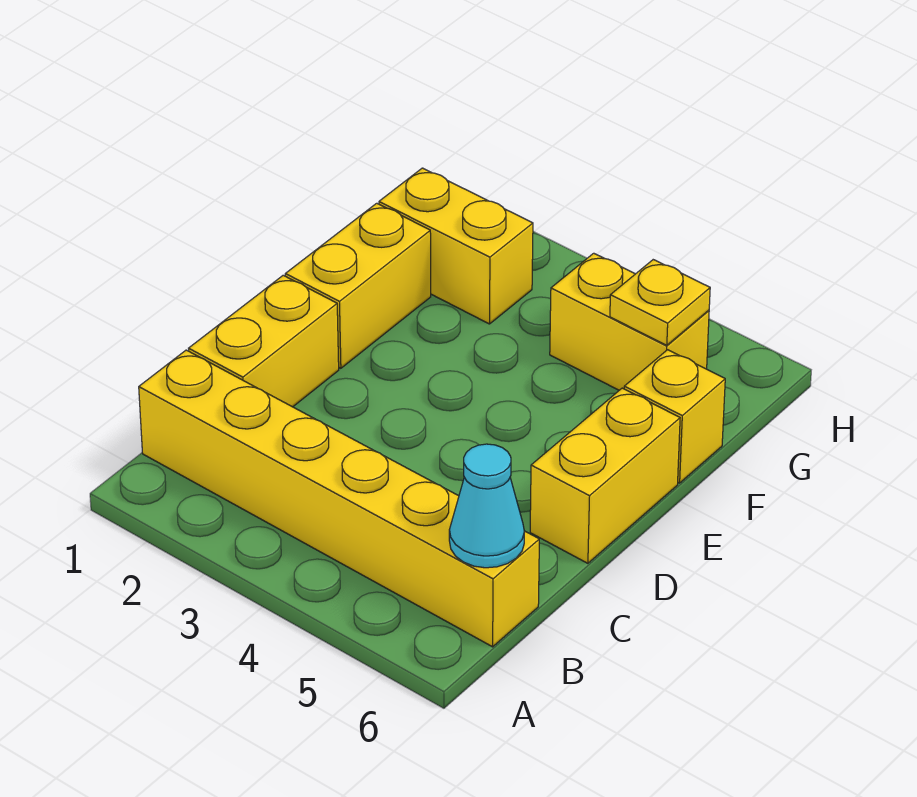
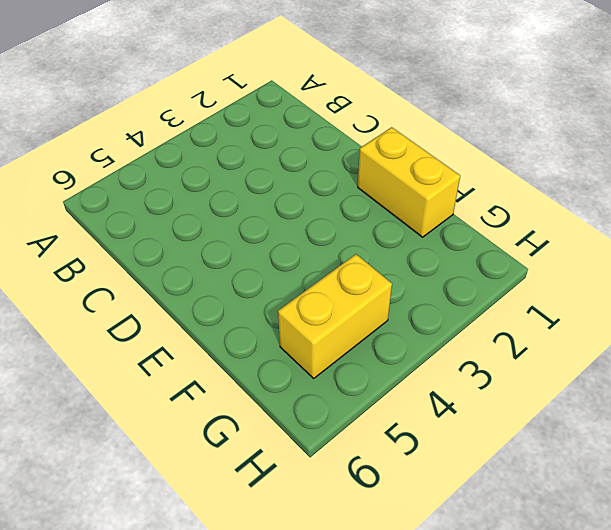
none -> yellow brick B1:B6 level 1
none -> yellow brick C1:D1 level 1

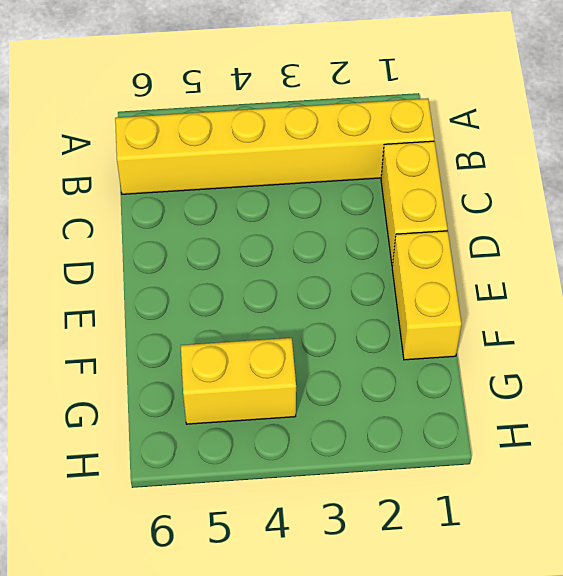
none -> yellow brick D6:E6 level 1
none -> yellow brick F6 level 1

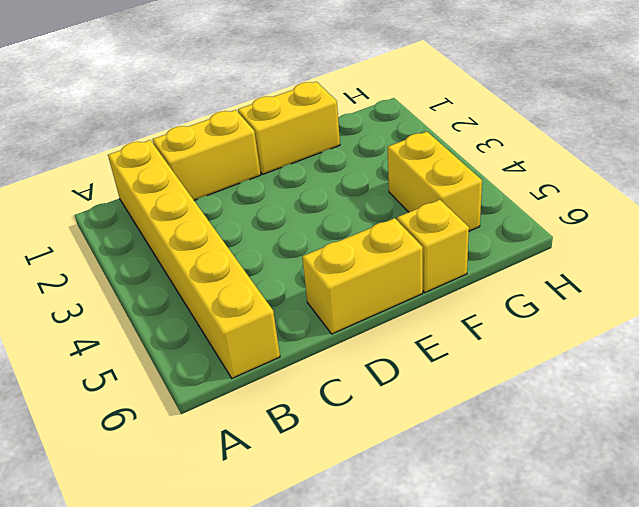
none -> yellow brick G1:G2 level 1
none -> cyan cone B6 level 2

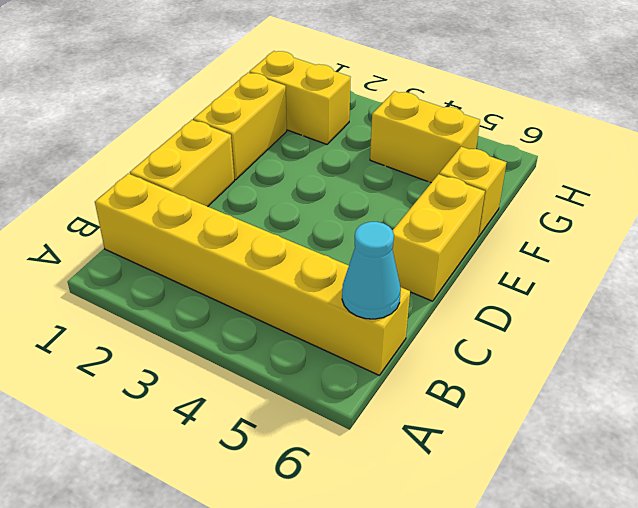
none -> yellow plate G5 level 2

